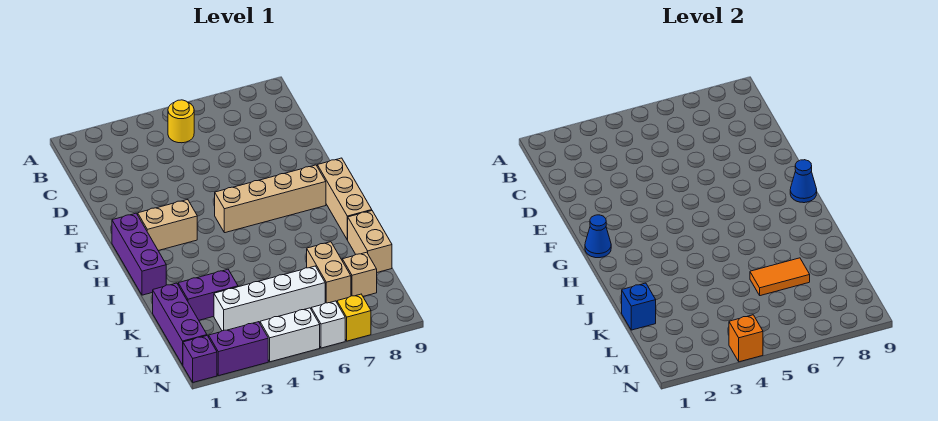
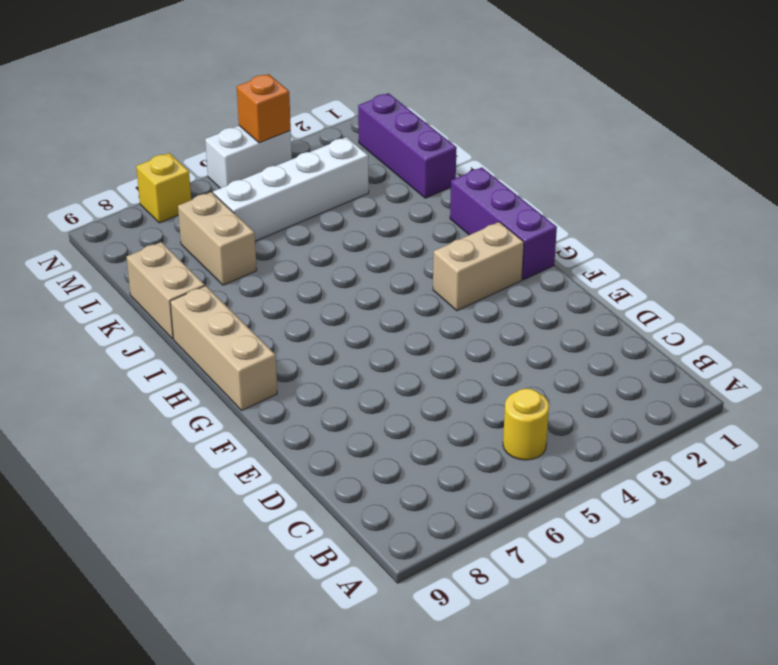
none -> tan brick G5:G8 level 1
none -> purple brick K2:K3 level 1
none -> tan brick L8 level 1

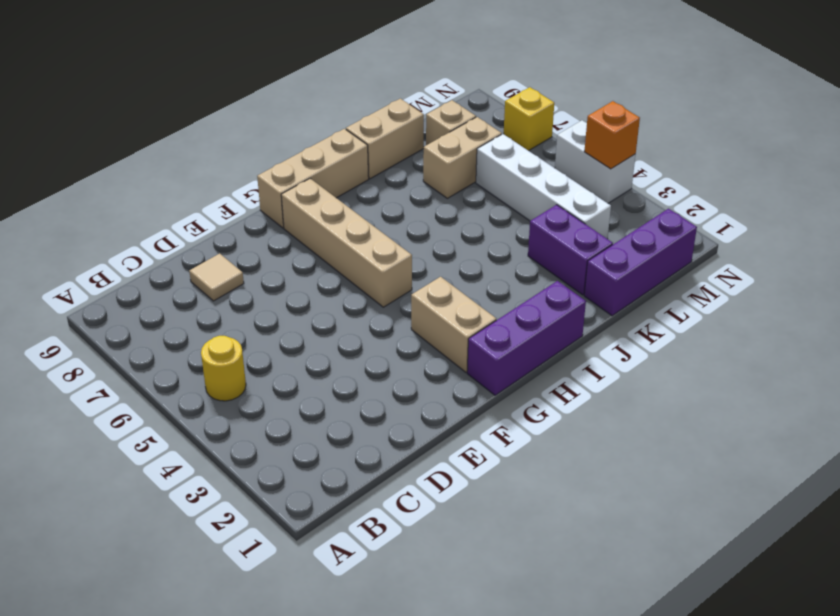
tan tile D8 level 1 -> none
none -> purple brick N1 level 1
none -> purple brick N2:N3 level 1
none -> white brick N6 level 1

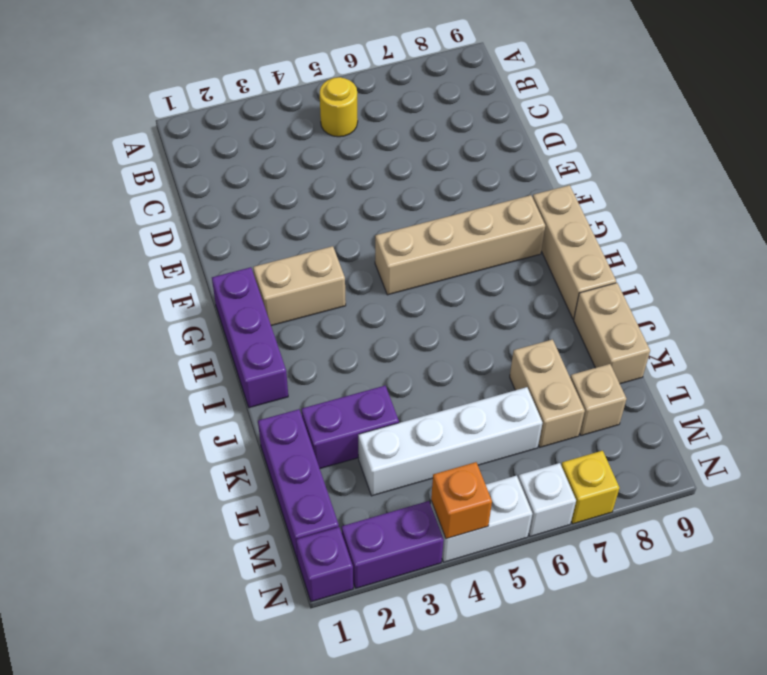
none -> blue cone G1 level 2
none -> blue cone G9 level 2
none -> blue brick K1 level 2

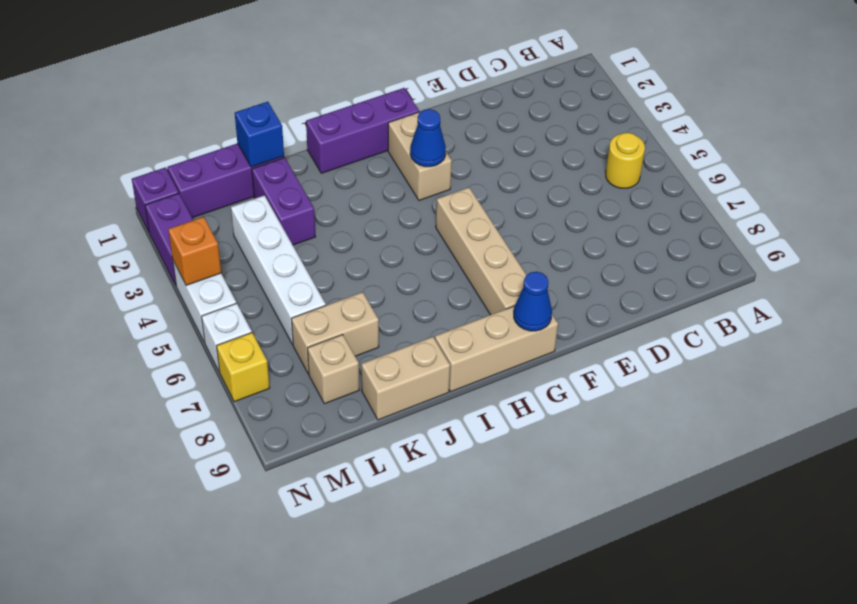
blue cone G3 level 2 -> blue cone G1 level 2
none -> orange tile K6:K7 level 2

